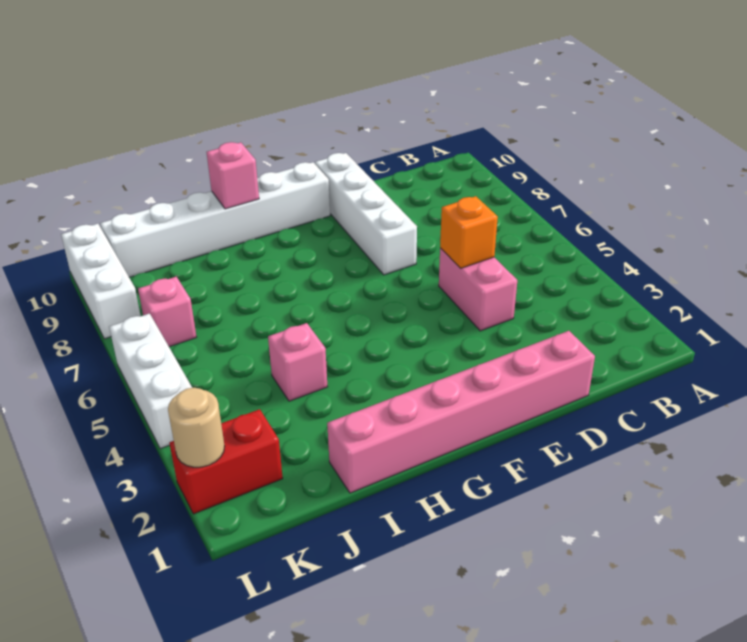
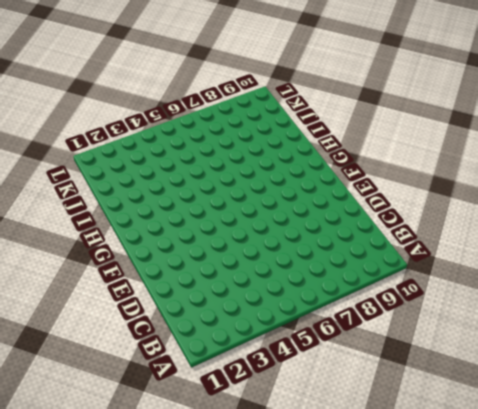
none -> pink brick D1:I1 level 1
none -> pink brick D4:D5 level 1
none -> white brick E7:E10 level 1

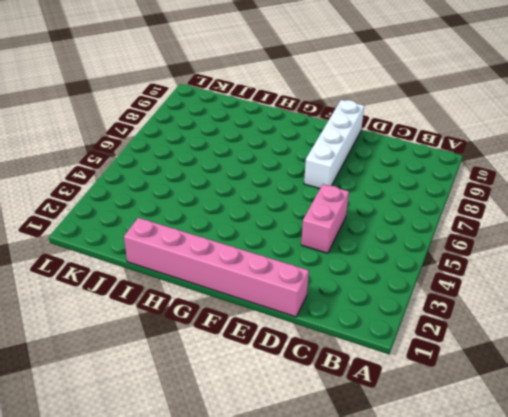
none -> white brick F10:K10 level 1
none -> pink brick I4 level 1
none -> red brick K2:L2 level 1

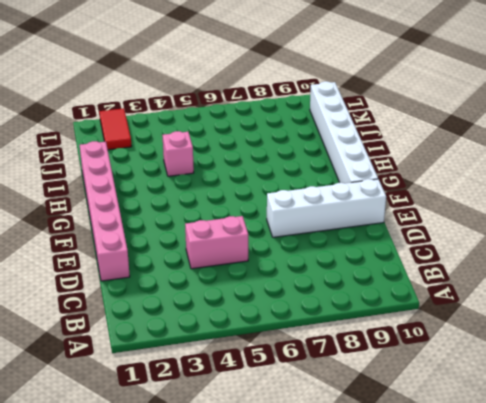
red tile K2:L2 level 1 -> red brick K2:L2 level 1
none -> pink brick K7 level 1
none -> white brick L4:L6 level 1
none -> white brick L8:L10 level 1

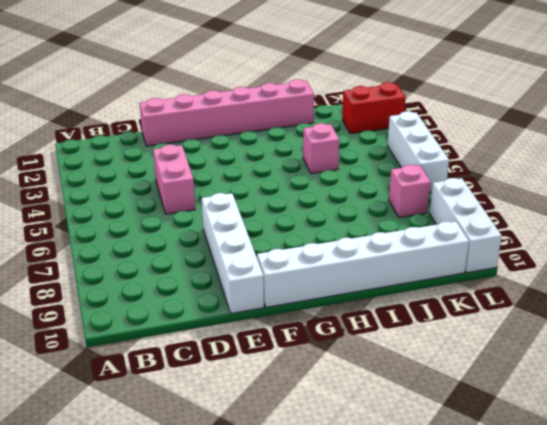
none -> orange brick D5 level 2
none -> pink brick H10 level 2
none -> tan round brick L2 level 2

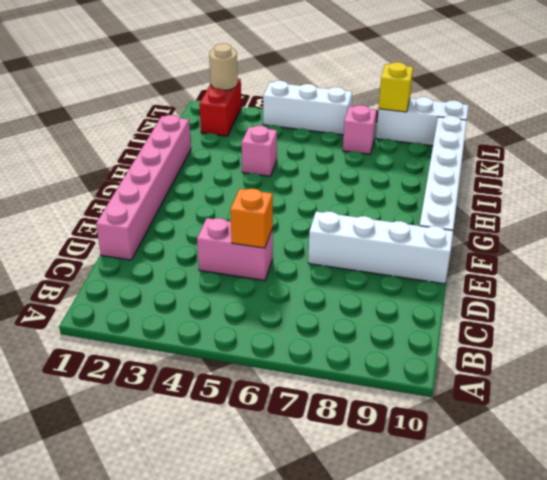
yellow brick L8 level 2 -> none
none -> pink brick H10 level 2

